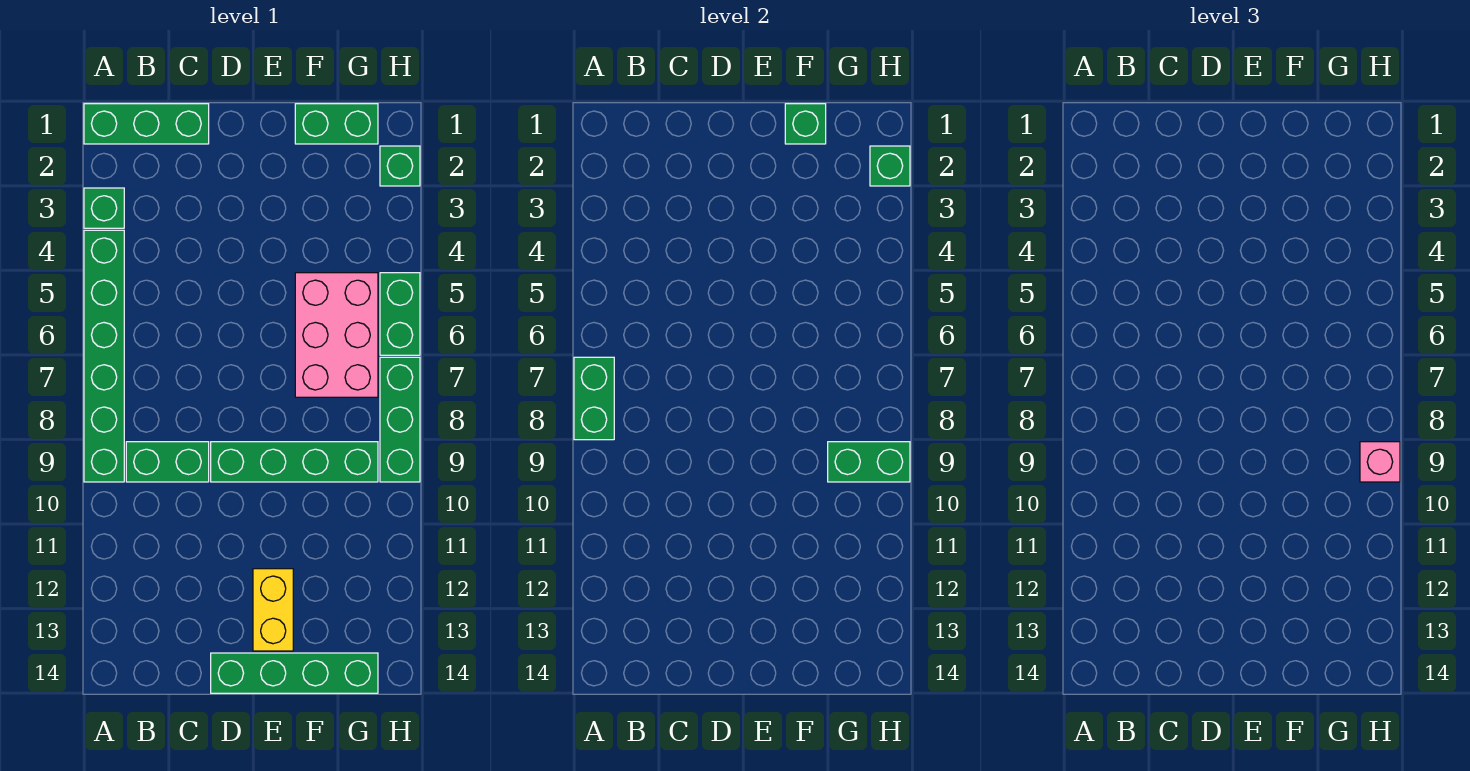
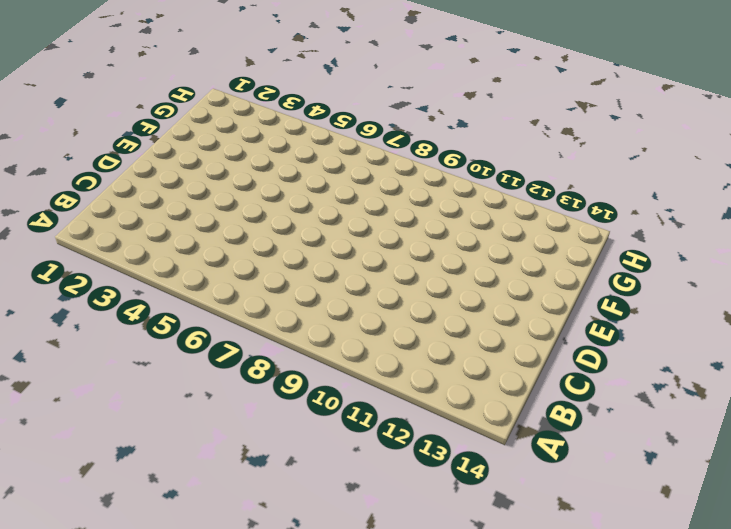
none -> green brick A1:C1 level 1
none -> green brick A3 level 1
none -> green brick A4:A9 level 1

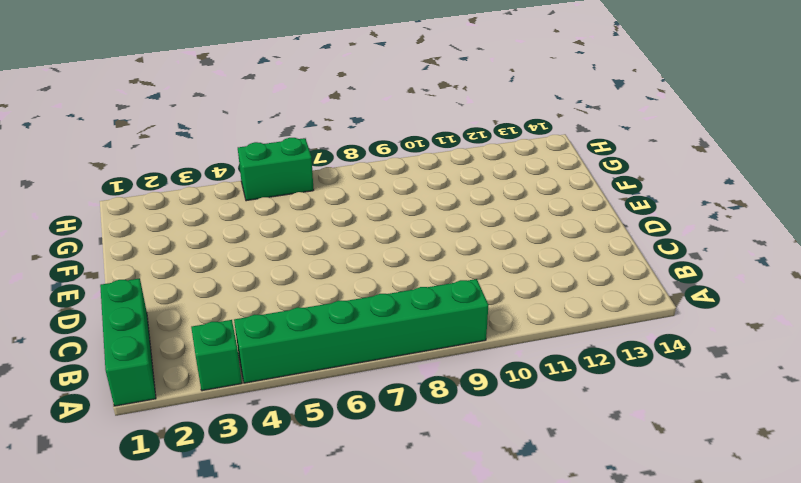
none -> green brick B9:C9 level 1
none -> green brick D9:G9 level 1
none -> green brick D14:G14 level 1

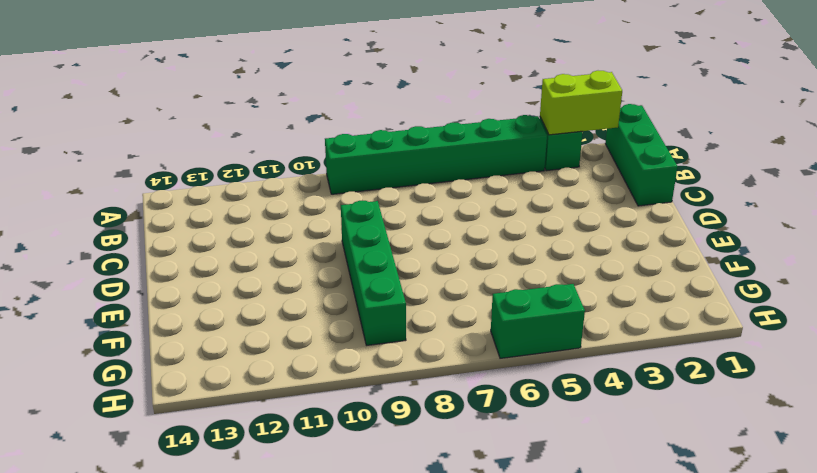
lime brick A2:A3 level 2 -> none
none -> green brick B9:C9 level 1
none -> green brick D14:G14 level 1
none -> yellow brick E12:E13 level 1

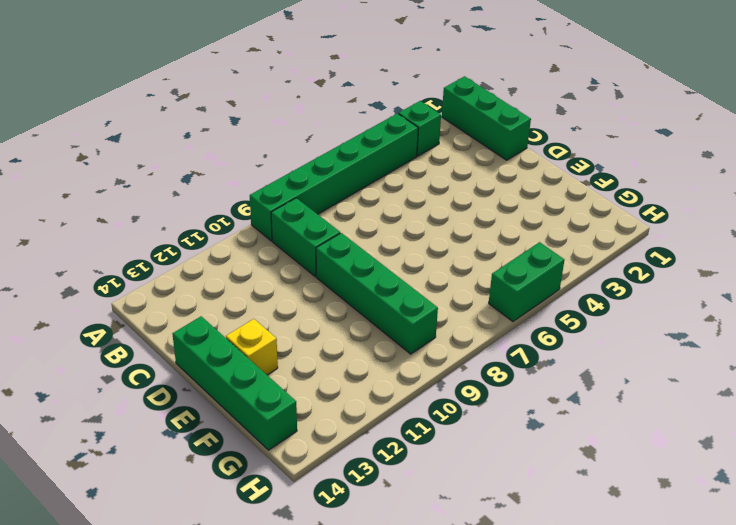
yellow brick E13 level 1 -> yellow brick E12:E13 level 1
none -> green brick F1:G1 level 1
none -> pink brick F5:G7 level 1
none -> green brick H2 level 1

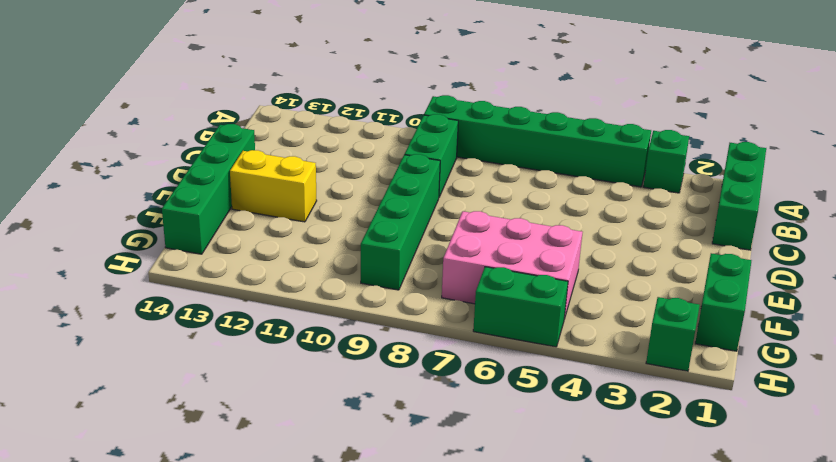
none -> green brick H7:H9 level 1
none -> green brick A7:A8 level 2
none -> green brick F1 level 2

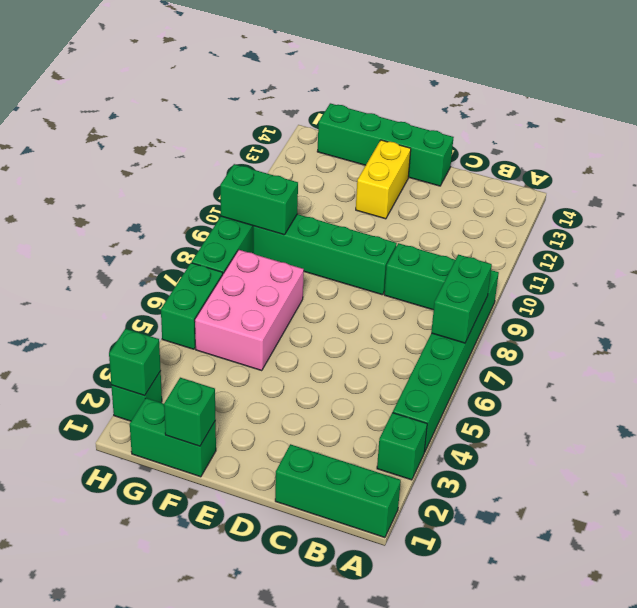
none -> pink brick H9 level 3

